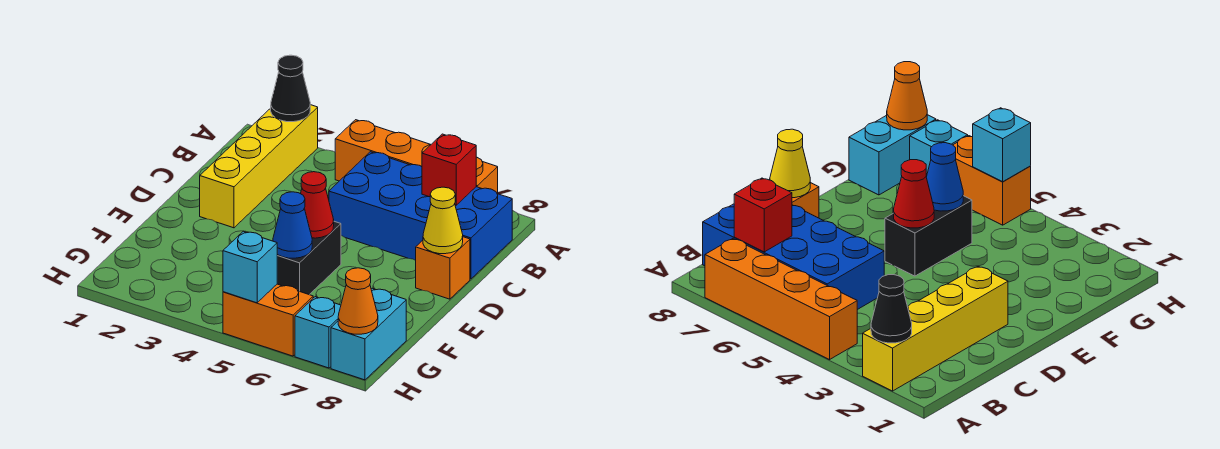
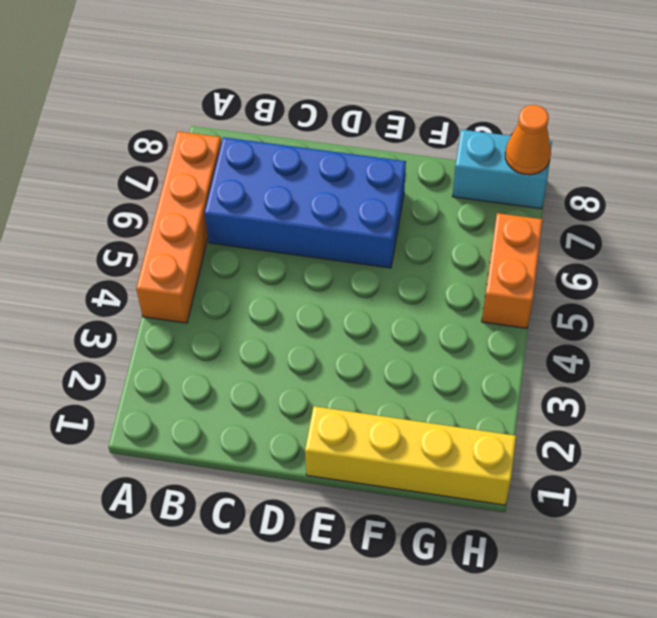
blue brick B6:E7 level 1 -> blue brick B5:C8 level 1
yellow brick E1:H1 level 1 -> yellow brick A2:D2 level 1
none -> orange brick D8 level 1
none -> black brick E5:F5 level 1
none -> cyan brick H7 level 1

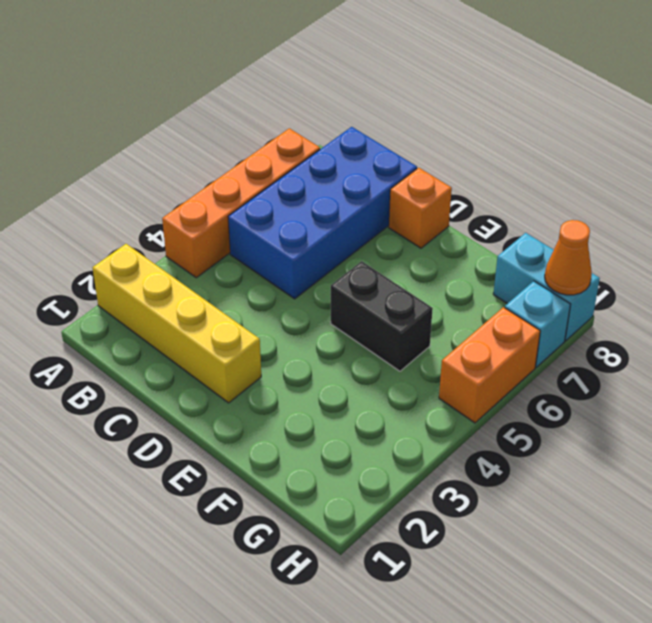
none -> black cone A2 level 2
none -> red brick B7 level 2
none -> yellow cone D8 level 2

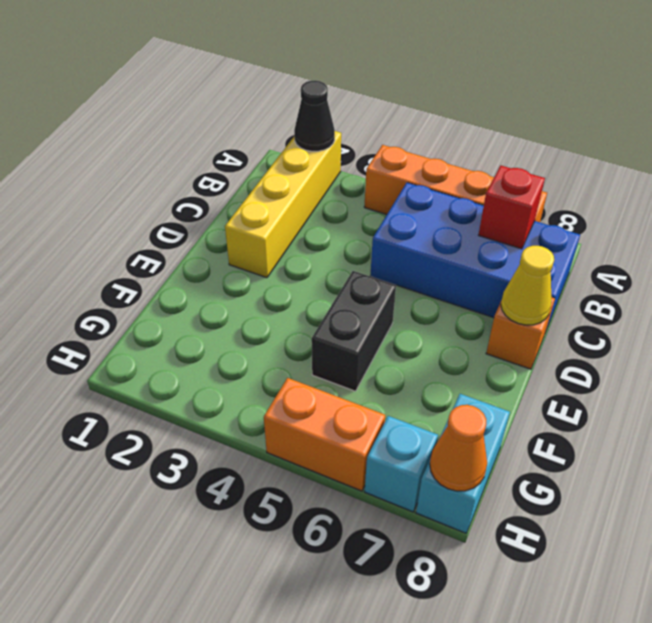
none -> red cone E5 level 2
none -> blue cone F5 level 2
none -> cyan brick H5 level 2

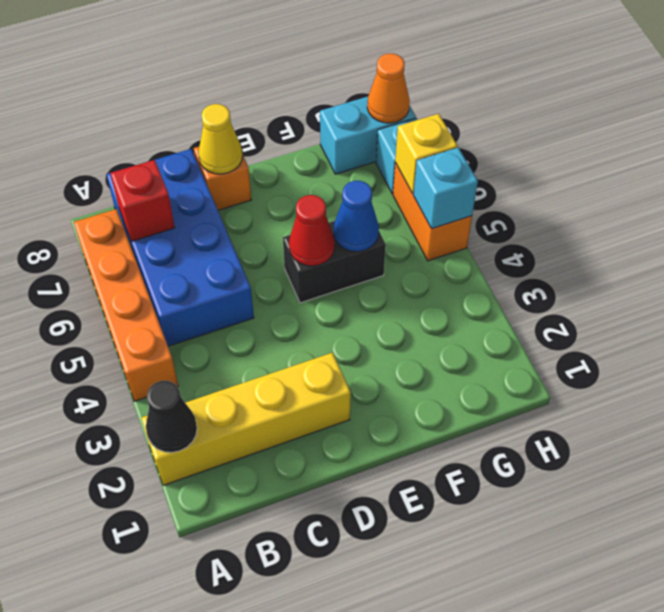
yellow brick H6 level 2 -> none

